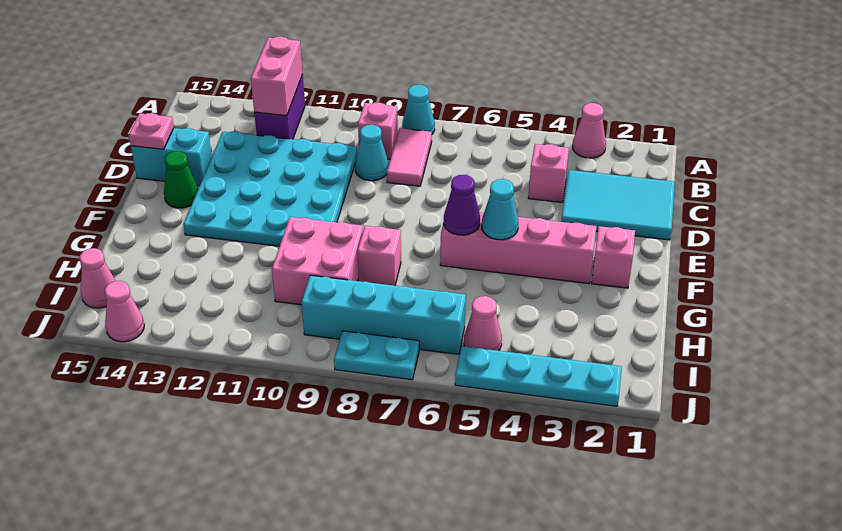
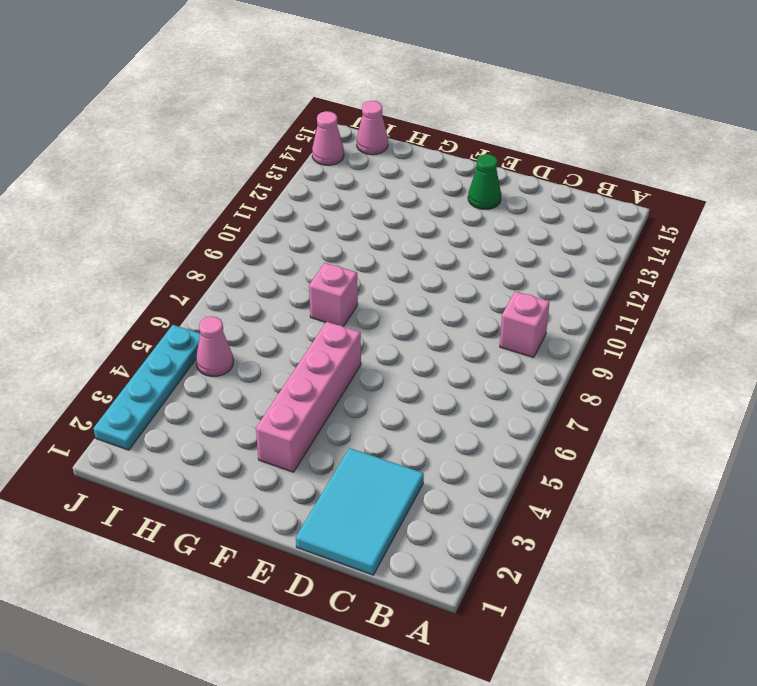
none -> pink cone A3 level 1
none -> cyan cone A8 level 1
none -> purple brick A12:B12 level 1

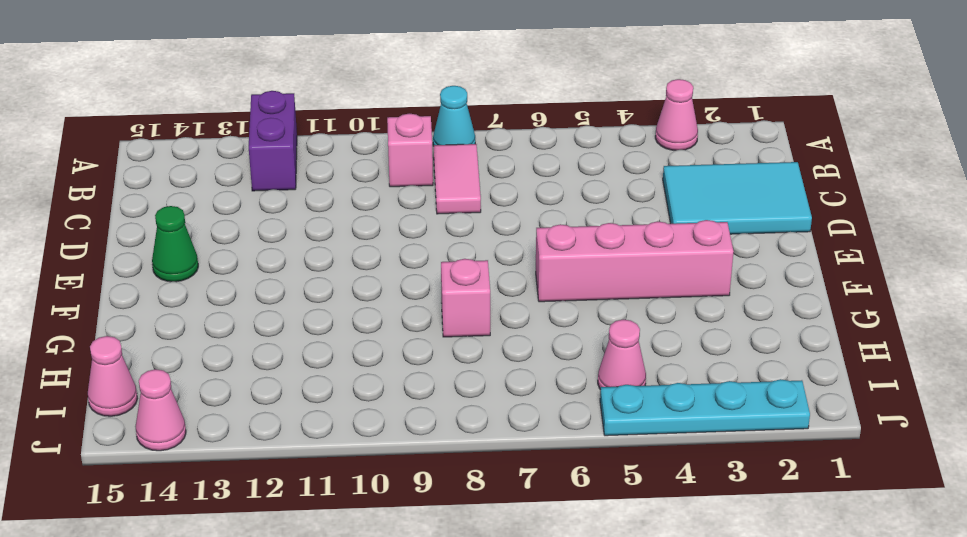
none -> pink brick C4 level 1
none -> cyan cone C9 level 1
none -> cyan plate C10:F13 level 1

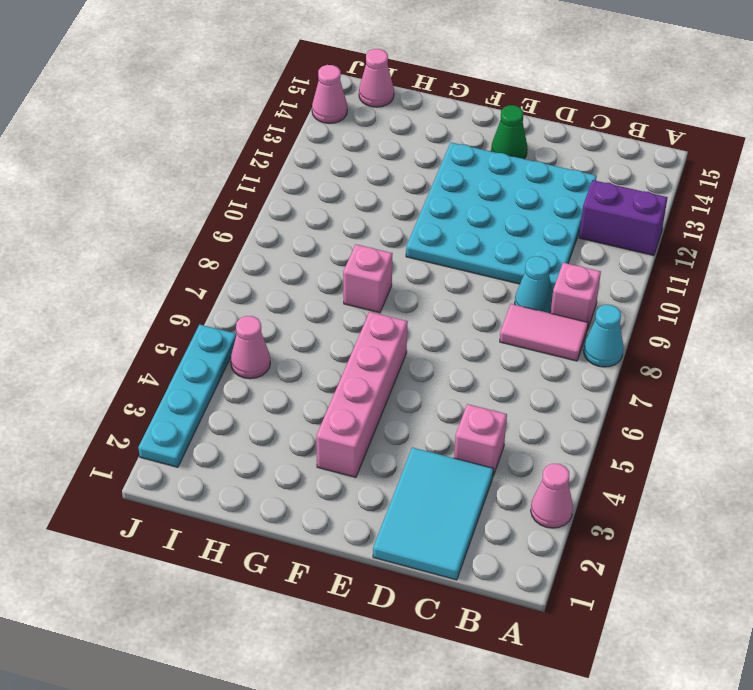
none -> cyan brick D14:D15 level 1
none -> pink brick F2 level 1
none -> pink brick G9:H10 level 1

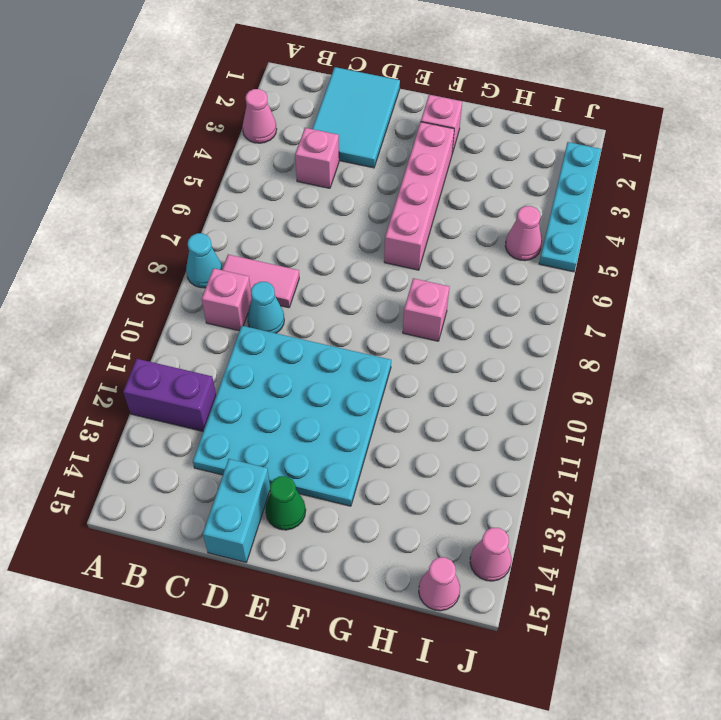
none -> pink brick G9:H10 level 1
none -> cyan brick I6:I9 level 1
none -> cyan plate J7:J8 level 1

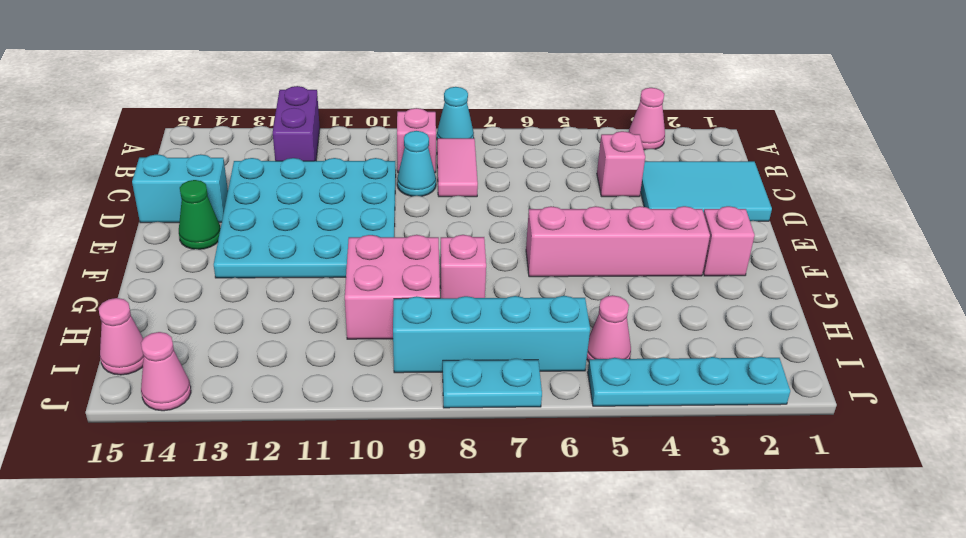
none -> pink brick A12:B12 level 2
none -> pink plate D15 level 2
none -> cyan cone F5 level 2

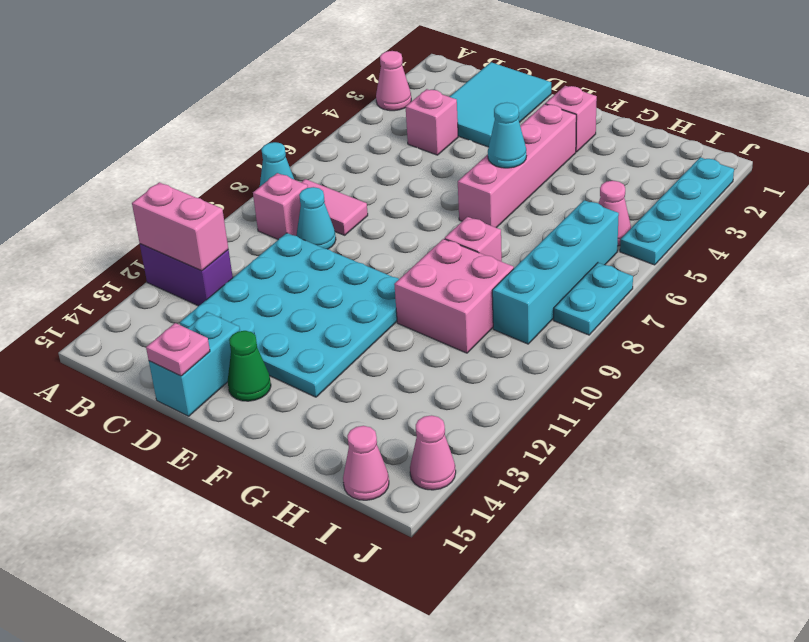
none -> purple cone F6 level 2

